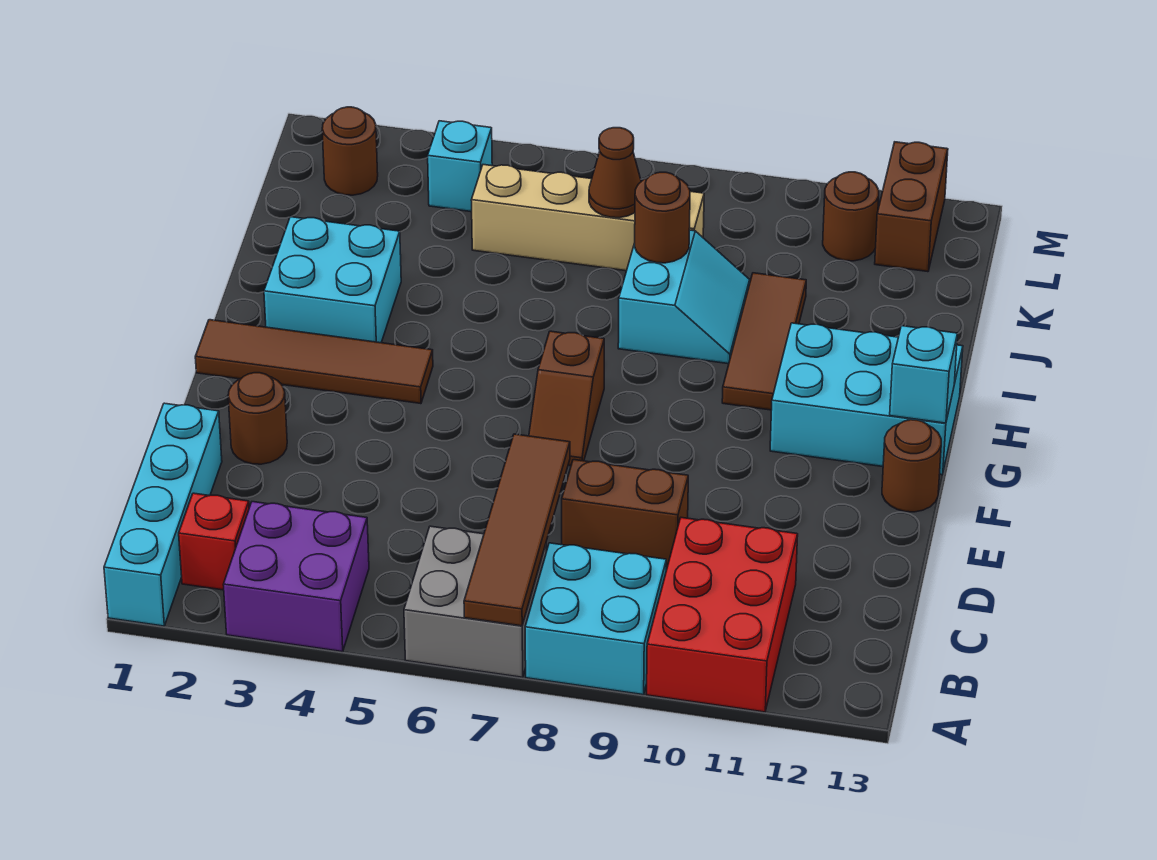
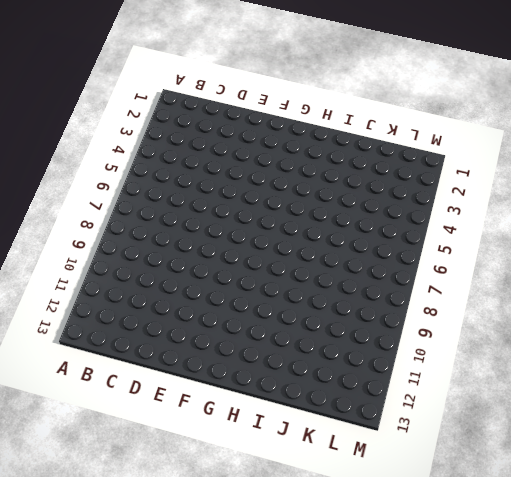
none -> cyan brick A1:D1 level 1
none -> purple brick A3:B4 level 1
none -> grey brick A6:B7 level 1

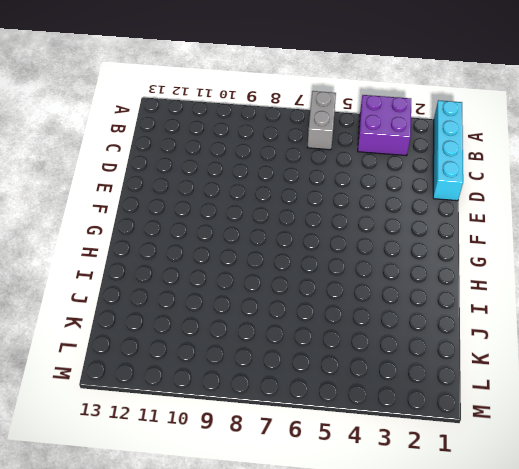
grey brick A6:B6 level 1 -> grey brick A6:B7 level 1
none -> cyan brick A8:B9 level 1
none -> red brick A10:C11 level 1
none -> red brick B2 level 1

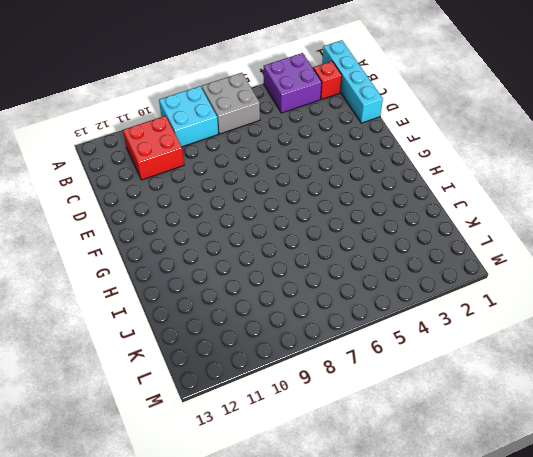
red brick B10:C11 level 1 -> red brick A10:C11 level 1
none -> brown brick D8:D9 level 1
none -> brown round brick E2 level 1
none -> brown slope F7:G7 level 1 top G

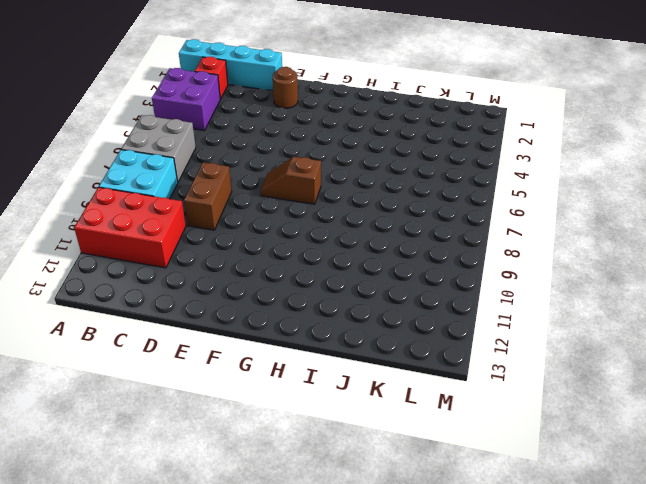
none -> brown round brick F13 level 1
none -> brown tile G1:G4 level 1
none -> cyan brick G11:H13 level 1

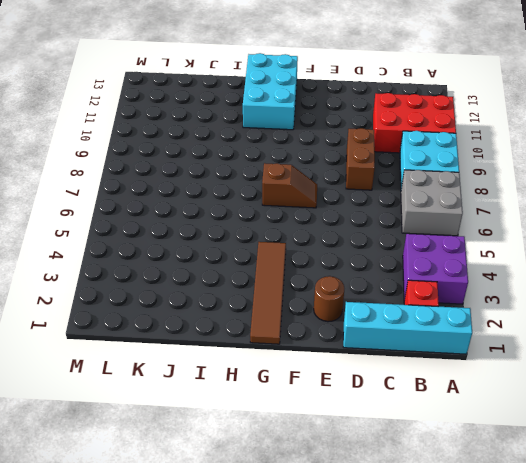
none -> brown round brick F13 level 1
none -> cyan brick H2:I3 level 1
none -> brown tile H10:J10 level 1

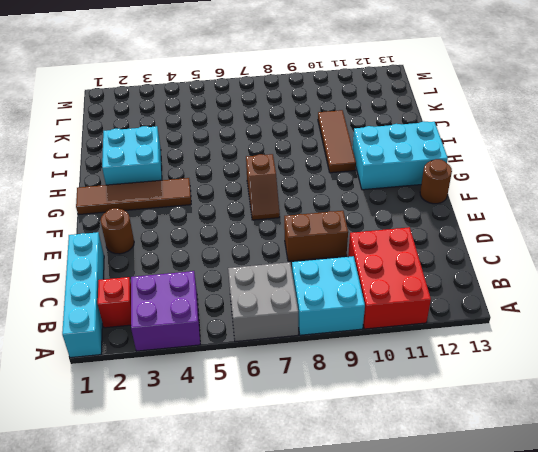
none -> cyan slope I8:J9 level 1 top 8
none -> tan brick K5:K8 level 1
none -> brown round brick L2 level 1

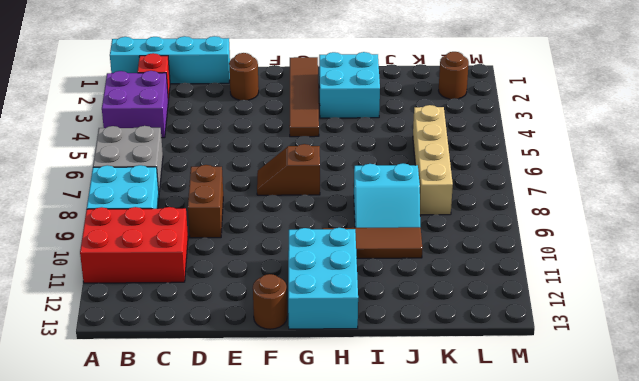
none -> cyan brick L4 level 1
none -> brown round brick L11 level 1
none -> brown brick L12:M12 level 1

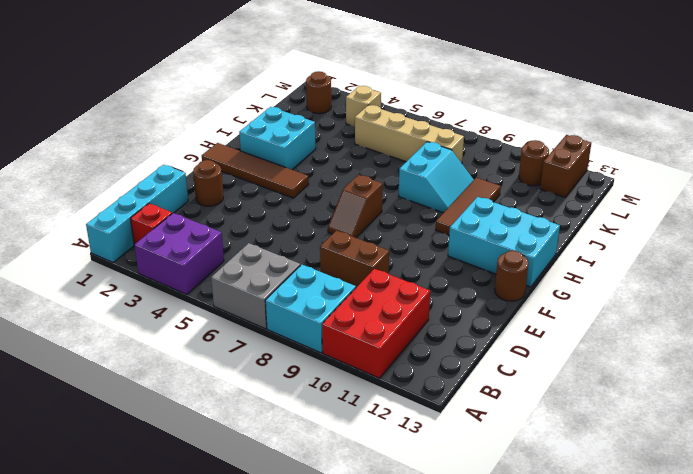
tan brick L4 level 1 -> cyan brick L4 level 1
none -> brown tile A7:D7 level 2
none -> cyan brick G13 level 2
none -> brown round brick J8 level 2

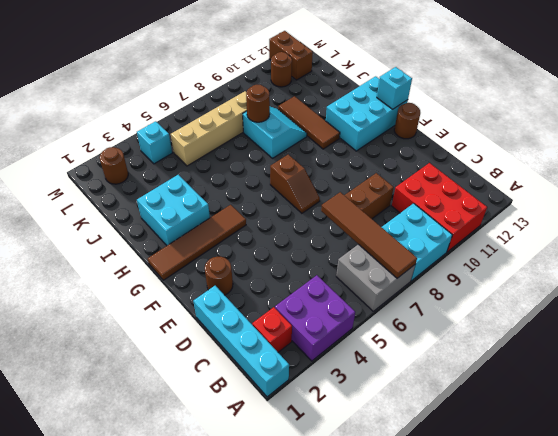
none -> brown cone K7 level 2

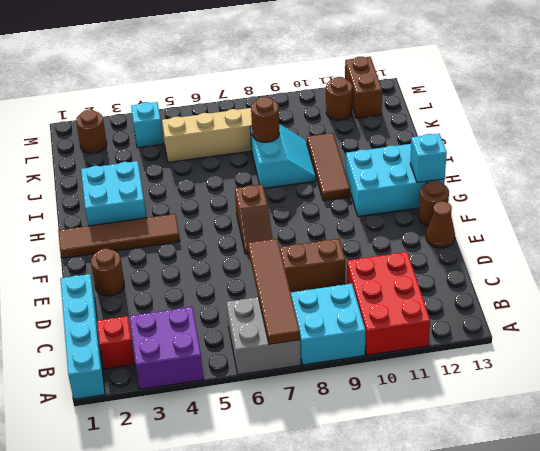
brown cone E13 level 1 -> brown cone K7 level 2

